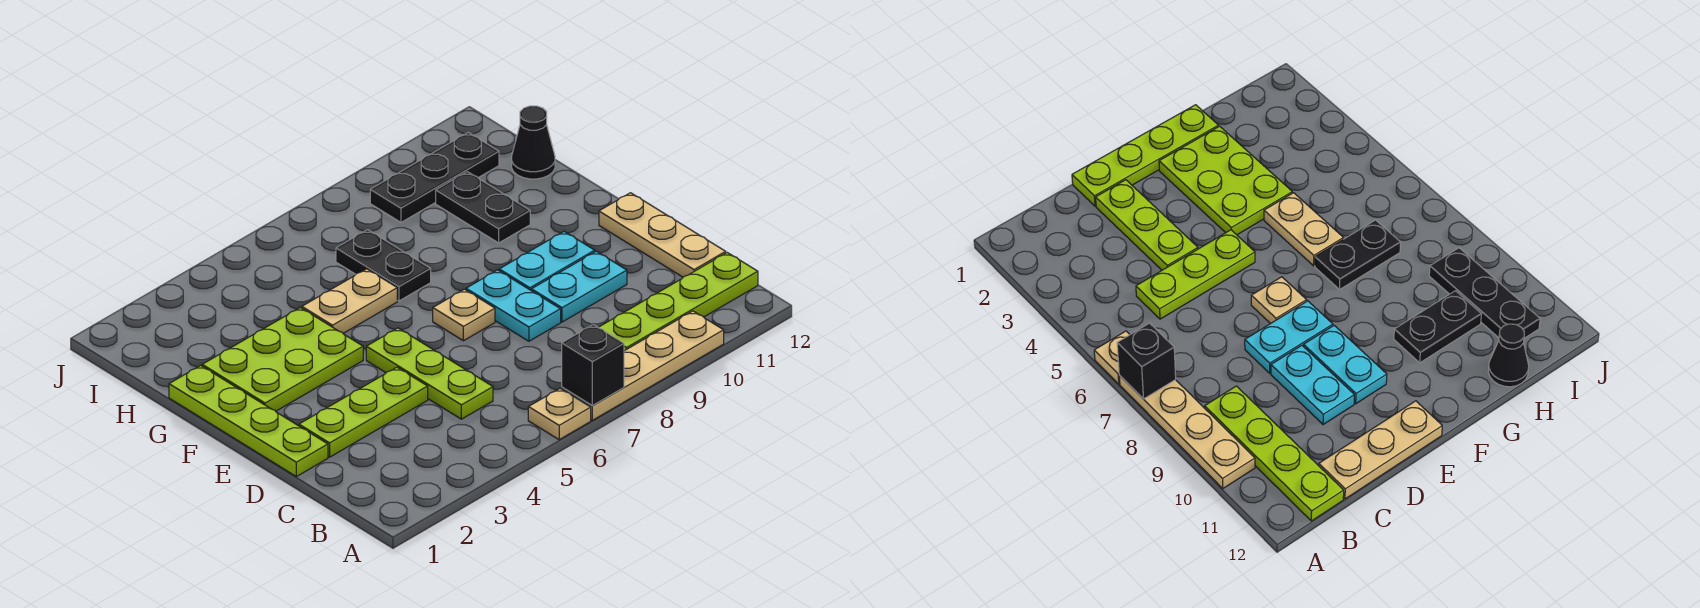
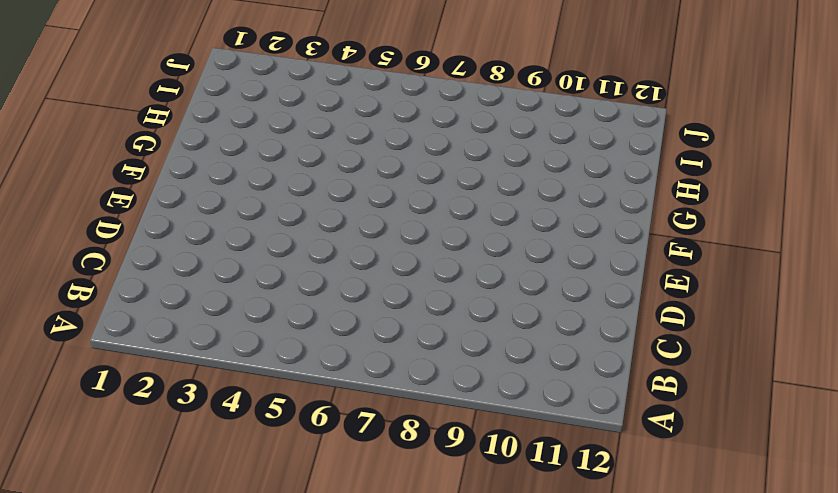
none -> tan plate A6 level 1
none -> tan plate A7:A10 level 1
none -> lime plate B9:B12 level 1

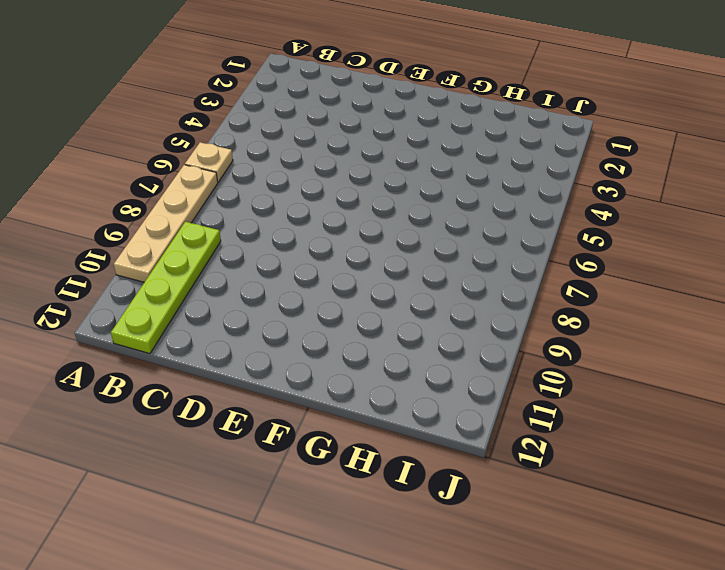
none -> lime plate C5:E5 level 1
none -> tan plate C12:E12 level 1
none -> lime plate D1:G1 level 1

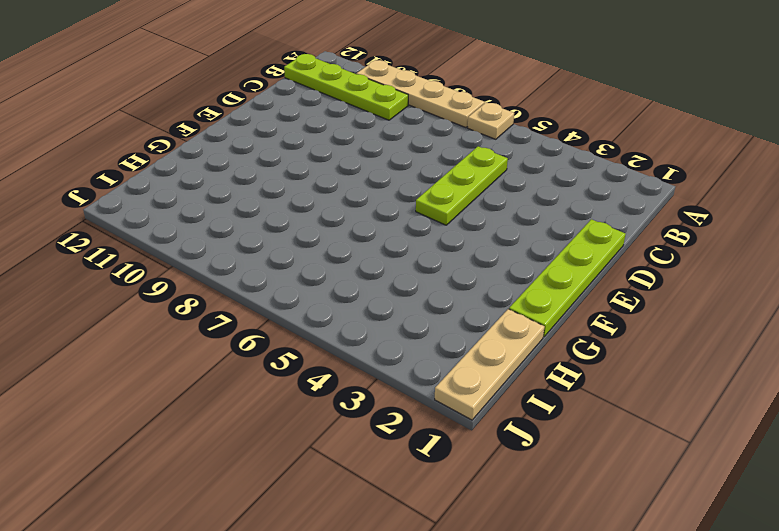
tan plate H1:J1 level 1 -> tan plate C12:E12 level 1
none -> lime plate D2:D4 level 1
none -> cyan plate D8:E8 level 1
none -> cyan plate D9:D10 level 1

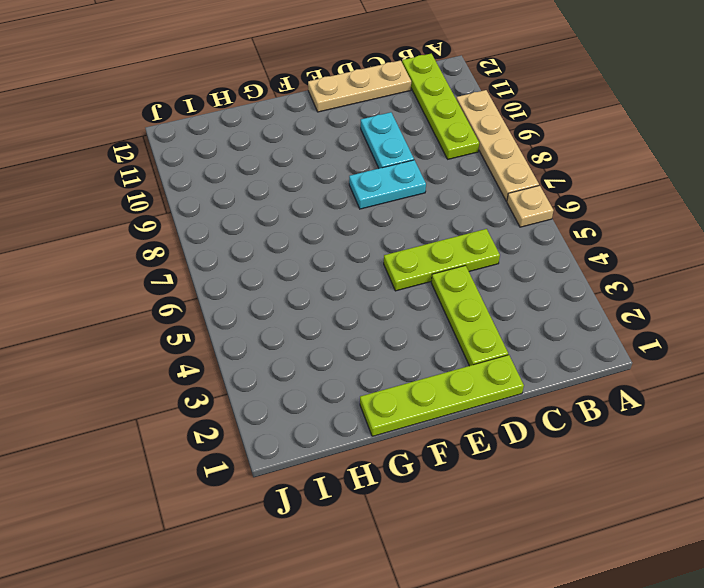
none -> tan plate E7 level 1
none -> cyan plate E9:E10 level 1
none -> lime plate F2:G4 level 1

